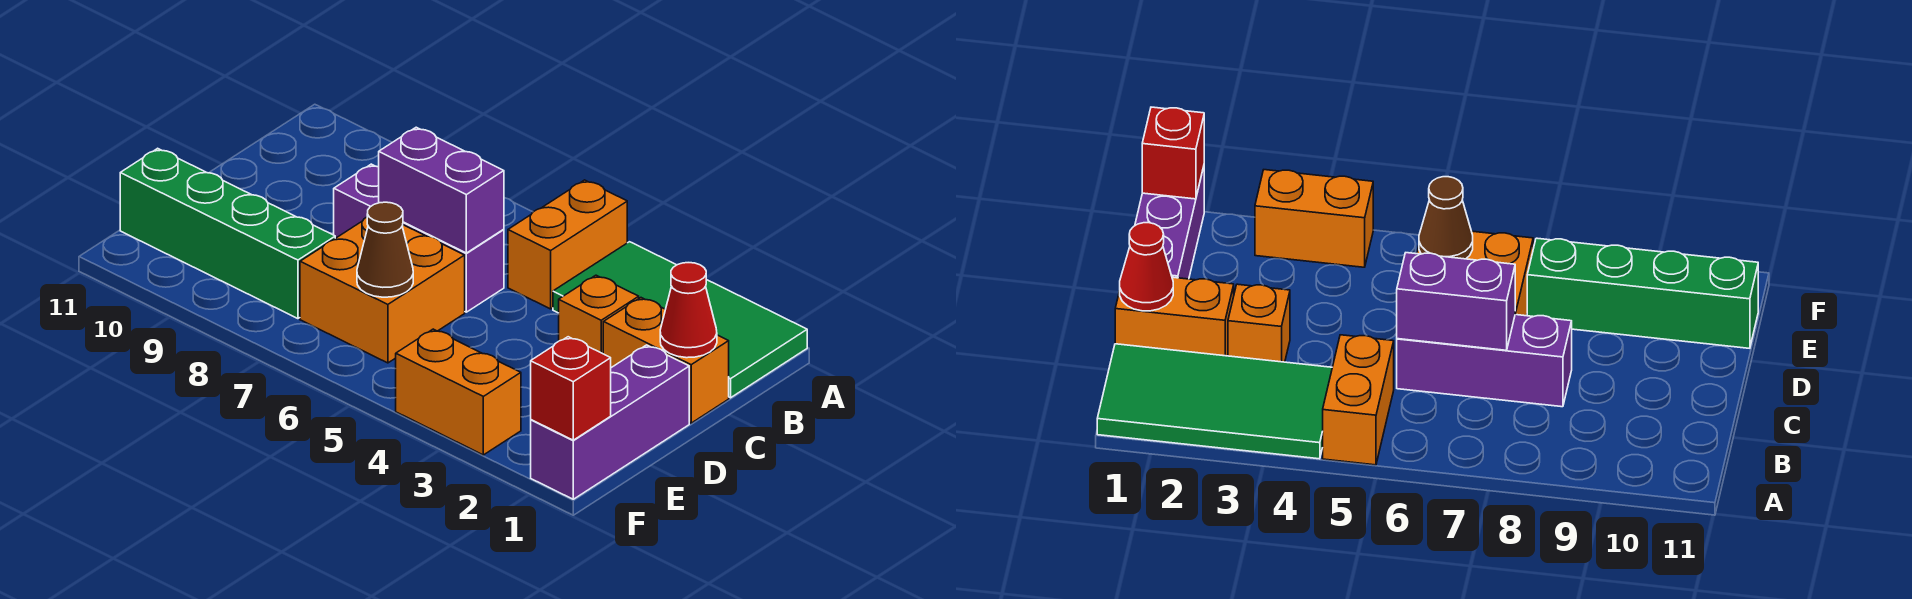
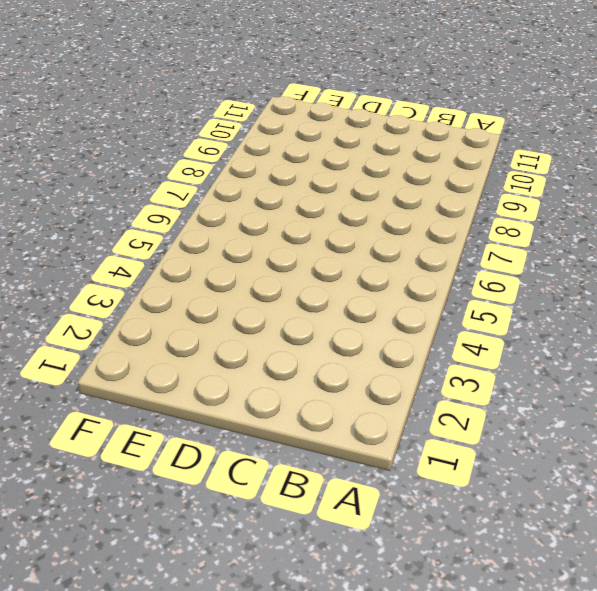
none -> green tile A1:B4 level 1
none -> orange brick A5:B5 level 1
none -> orange brick C1:C2 level 1

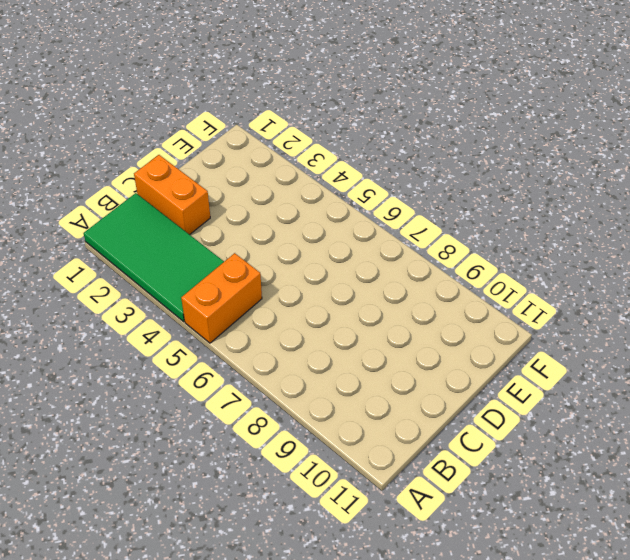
none -> orange brick C3 level 1
none -> purple brick C6:C8 level 1
none -> purple brick D1:F1 level 1

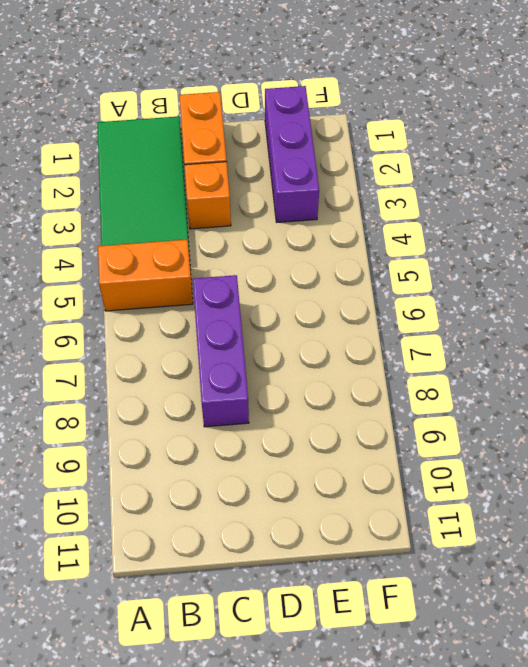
purple brick E1:E3 level 1 -> purple brick D1:F1 level 1
none -> orange brick D6:E7 level 1
none -> green brick E8:E11 level 1
none -> orange brick F3:F4 level 1

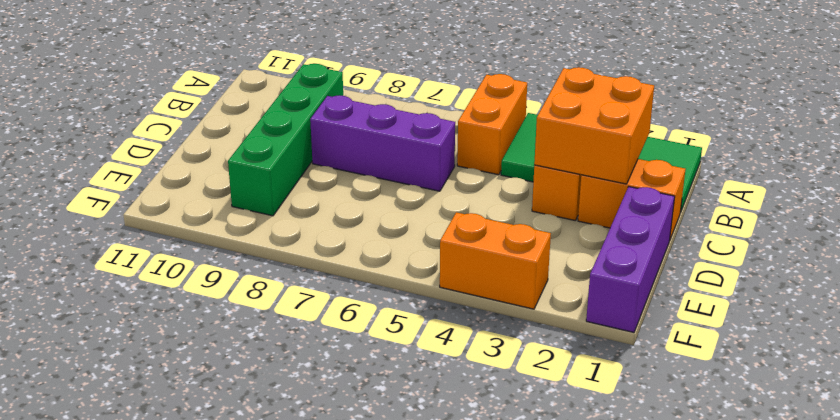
orange brick B2:C3 level 2 -> orange brick D6:E7 level 1
green brick B9:E9 level 1 -> green brick E8:E11 level 1
none -> red cone C1 level 2
none -> purple brick C6:C7 level 2
none -> brown cone E6 level 2

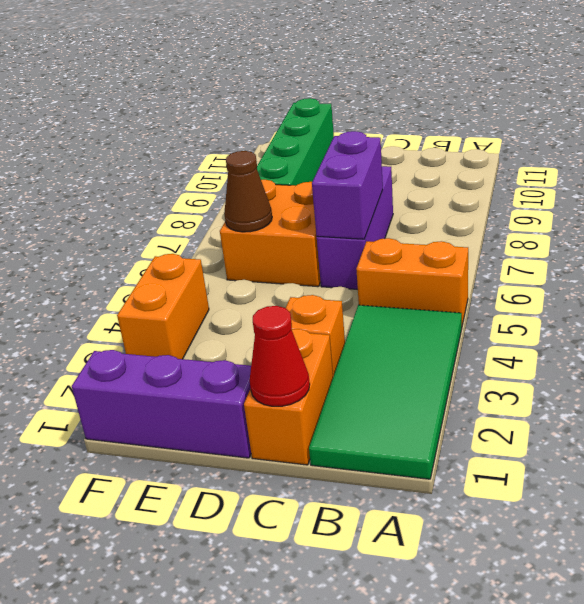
none -> red brick F1 level 2

